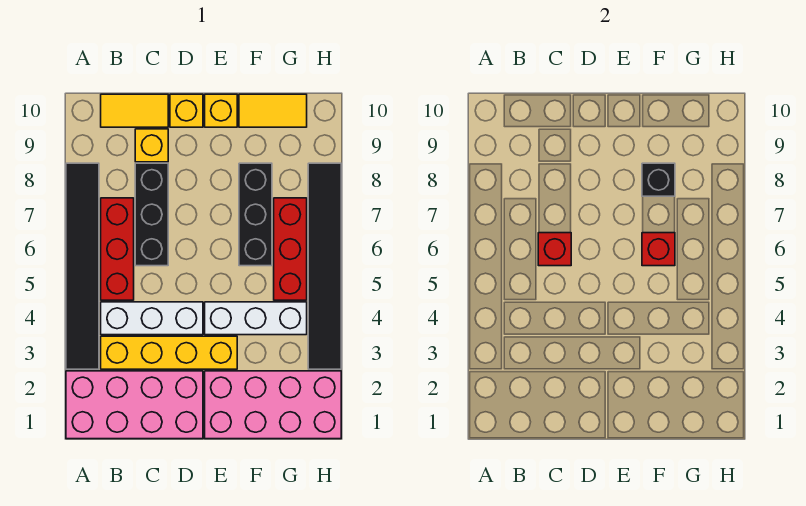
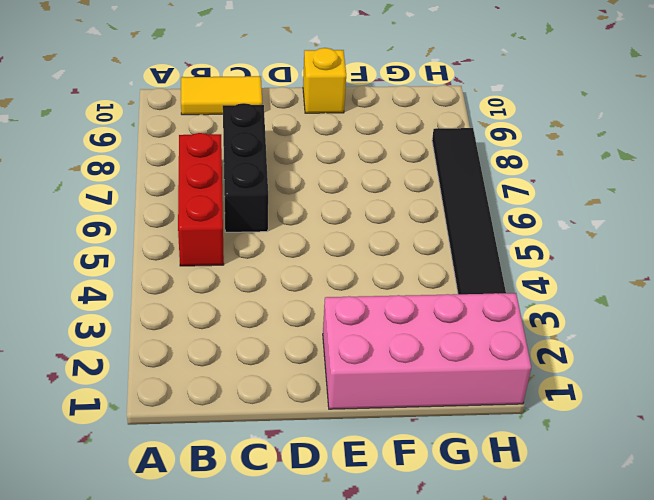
none -> pink brick A1:D2 level 1
none -> black tile A3:A8 level 1
none -> yellow brick B3:E3 level 1

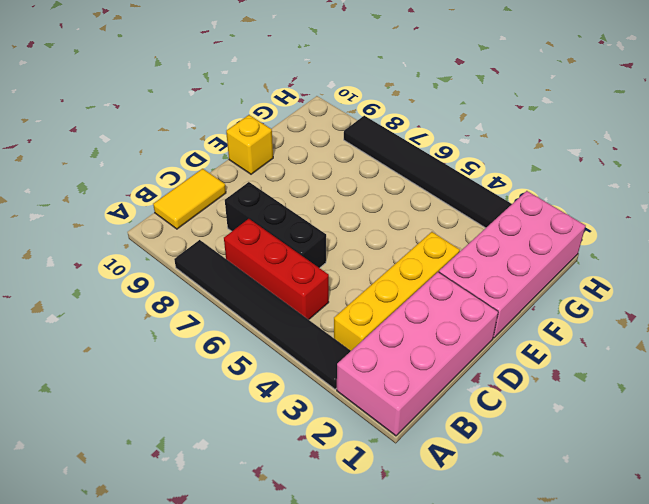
none -> white brick B4:D4 level 1
none -> yellow brick C9 level 1
none -> yellow brick D10 level 1

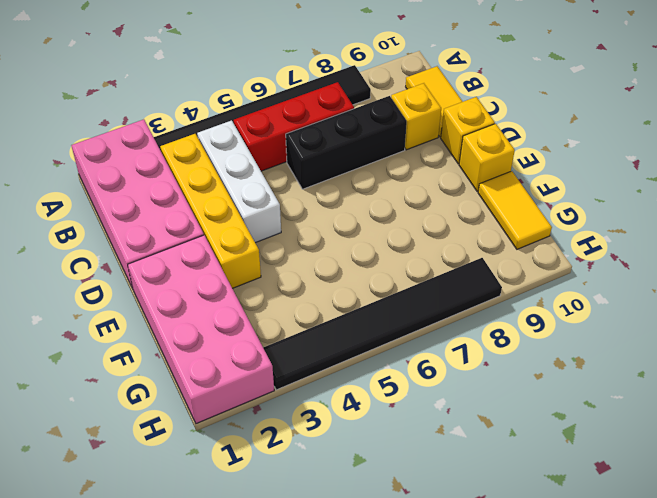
none -> white brick E4:G4 level 1
none -> black brick F6:F8 level 1
none -> red brick G5:G7 level 1

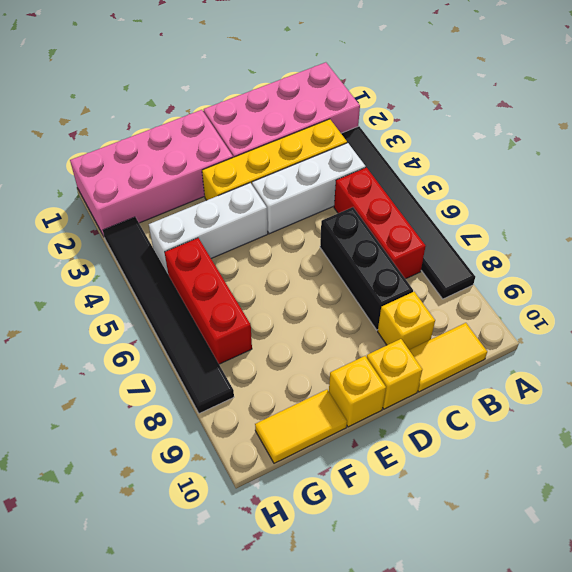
none -> black brick F6:F8 level 1
none -> red brick C6 level 2
none -> red brick F6 level 2

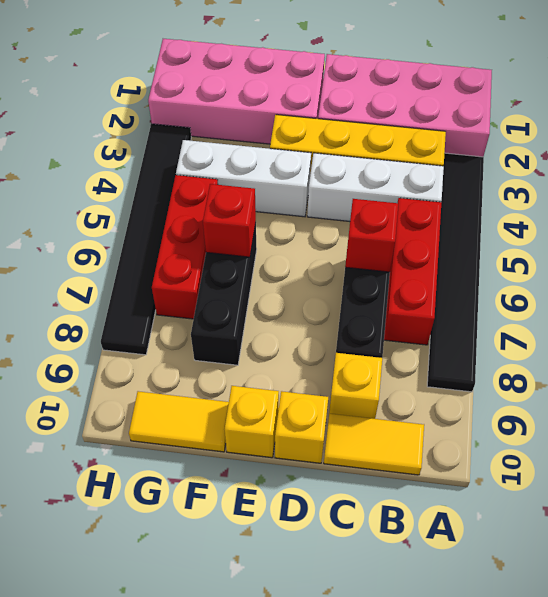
none -> black brick F8 level 2

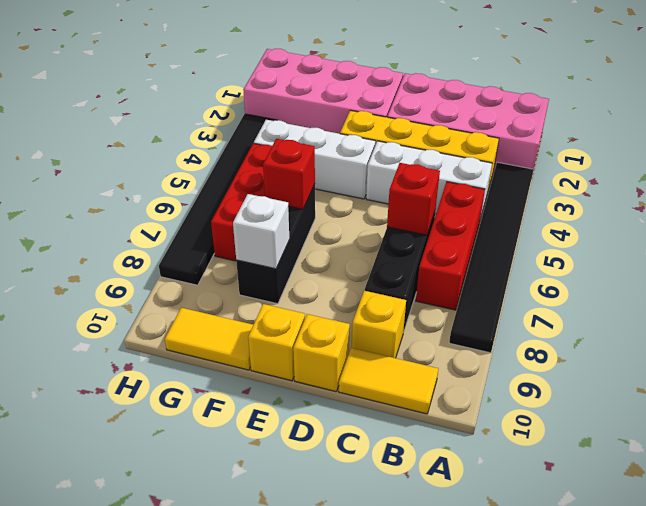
white brick F8 level 2 -> black brick F8 level 2

